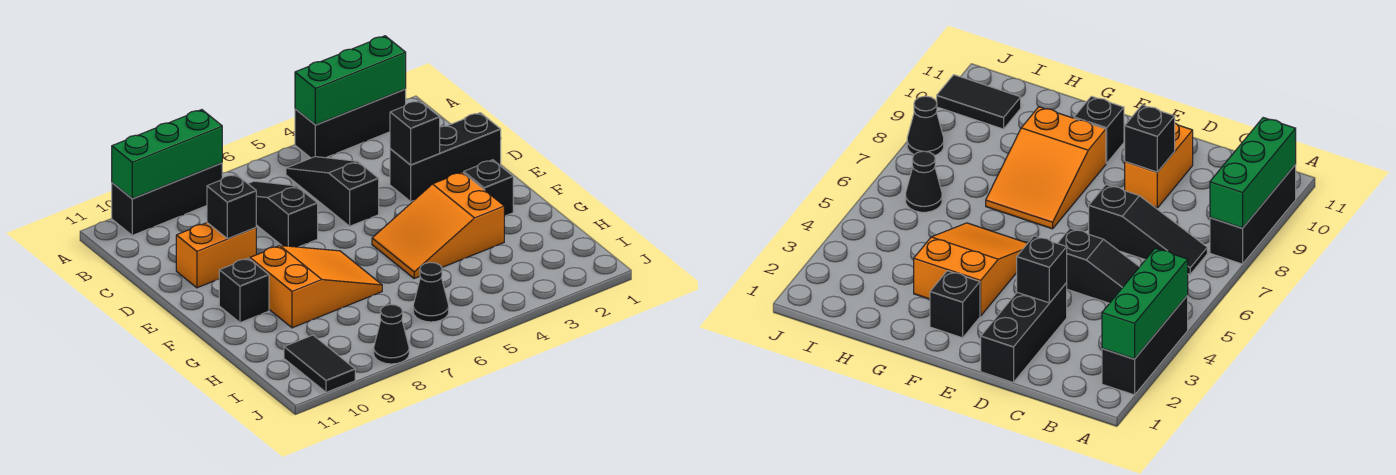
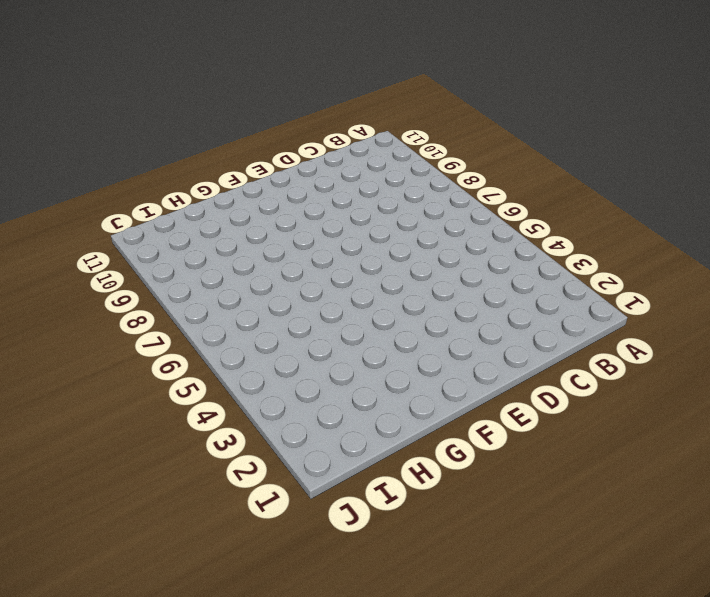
none -> black brick A2:A4 level 1
none -> black brick A8:A10 level 1
none -> black slope B5:D5 level 1 top D

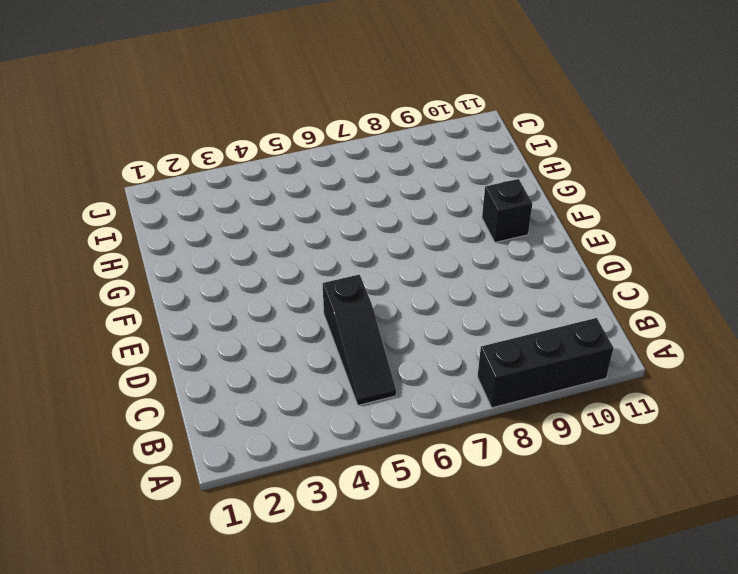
none -> black brick A2:A4 level 1
none -> black slope B7:D7 level 1 top D
none -> black brick D1:D3 level 1

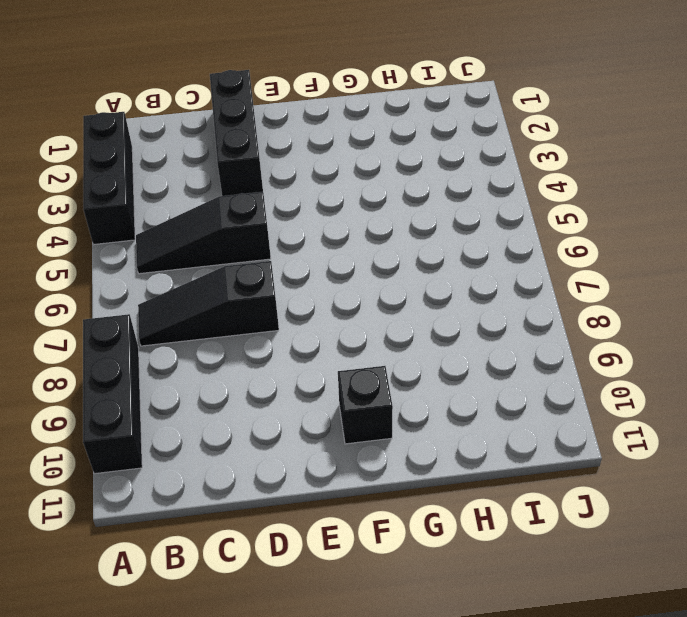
none -> orange brick D9:D10 level 1
none -> black brick F2 level 1
none -> orange slope F3:G5 level 1 top 3

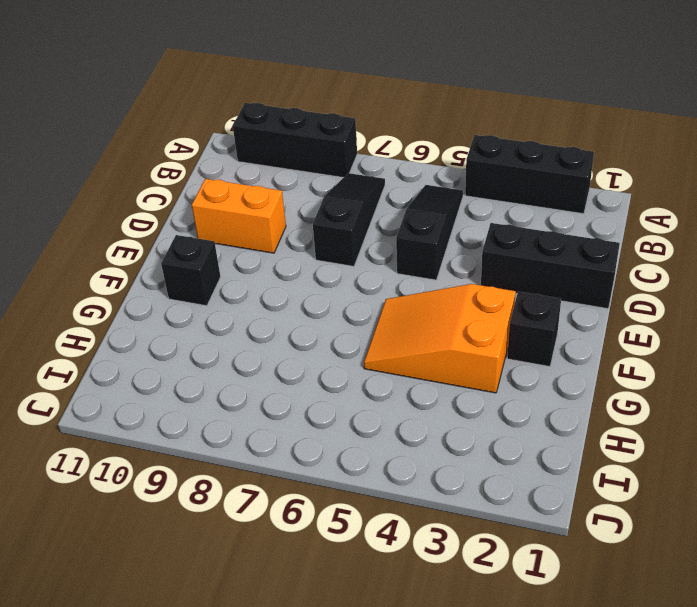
none -> orange slope F7:G9 level 1 top 9
none -> black cone I6 level 1
none -> black tile I10:J10 level 1

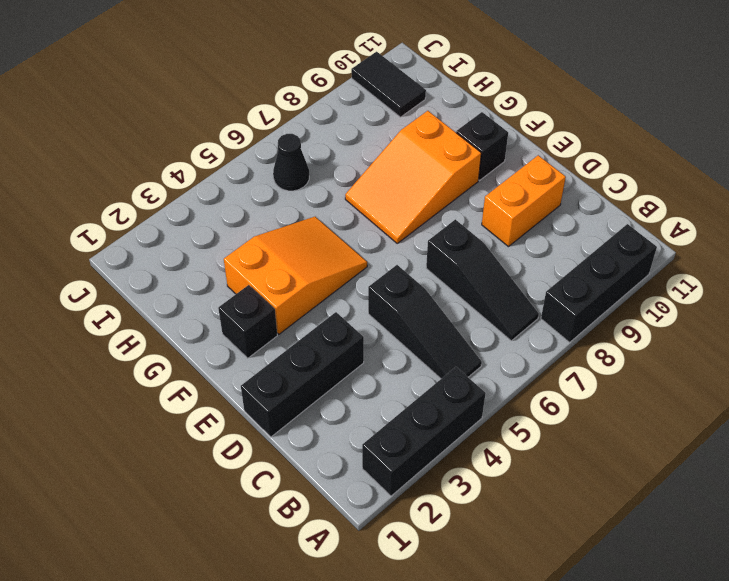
none -> black cone J8 level 1
none -> green brick A2:A4 level 2
none -> green brick A8:A10 level 2

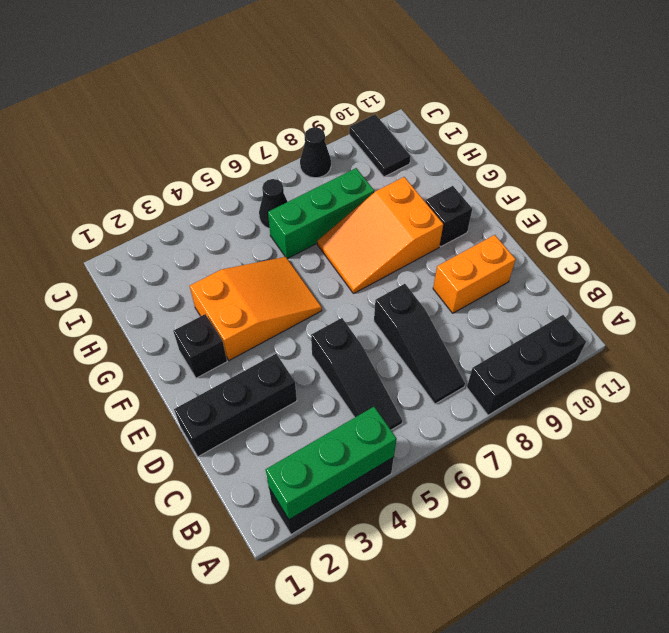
green brick H6:H8 level 1 -> green brick A8:A10 level 2
none -> black brick D3 level 2
none -> black brick D9 level 2

